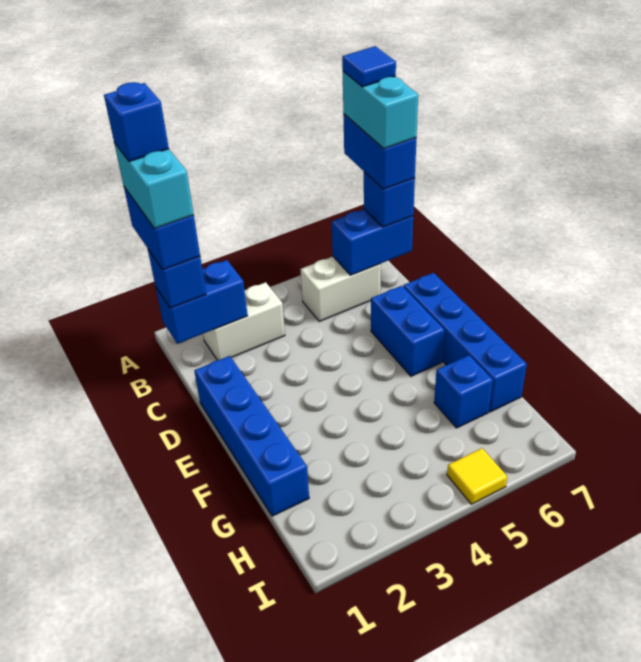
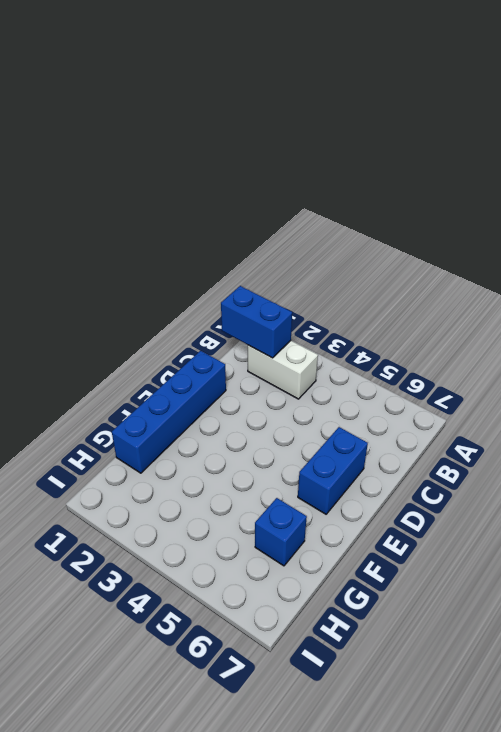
none -> white brick B5:B6 level 1
none -> blue brick D7:G7 level 1
none -> yellow tile I5 level 1

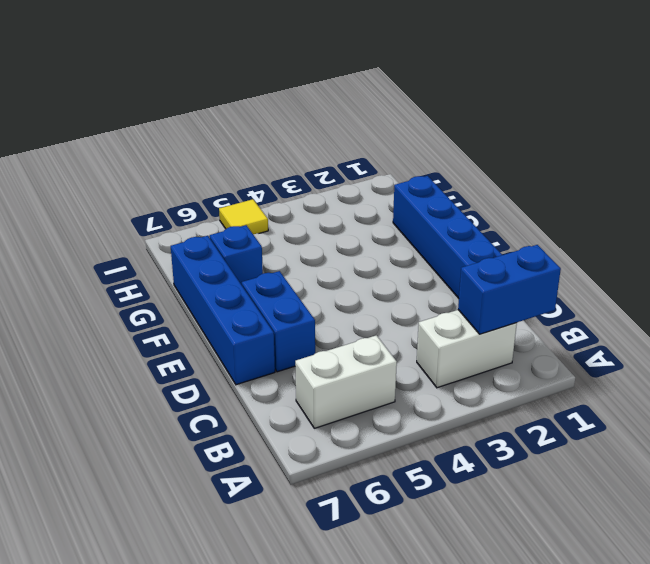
none -> blue brick B6:B7 level 2
none -> blue brick B1 level 3
none -> blue brick B7 level 3

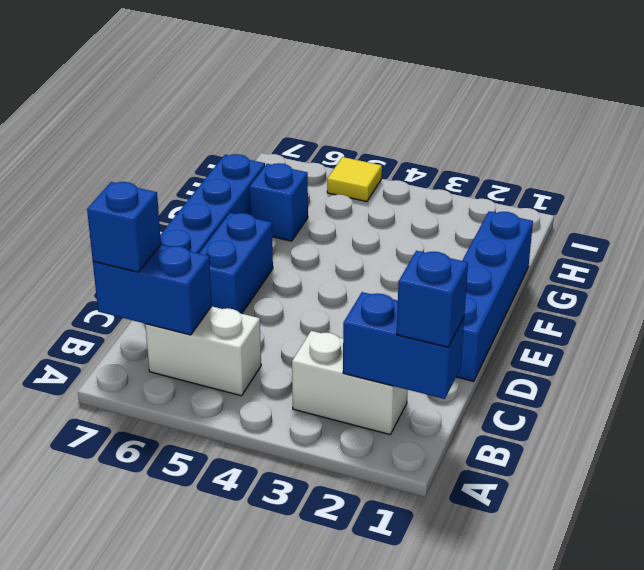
none -> blue brick A1:B1 level 4
none -> blue brick A7:B7 level 4
none -> cyan brick A1:B1 level 5

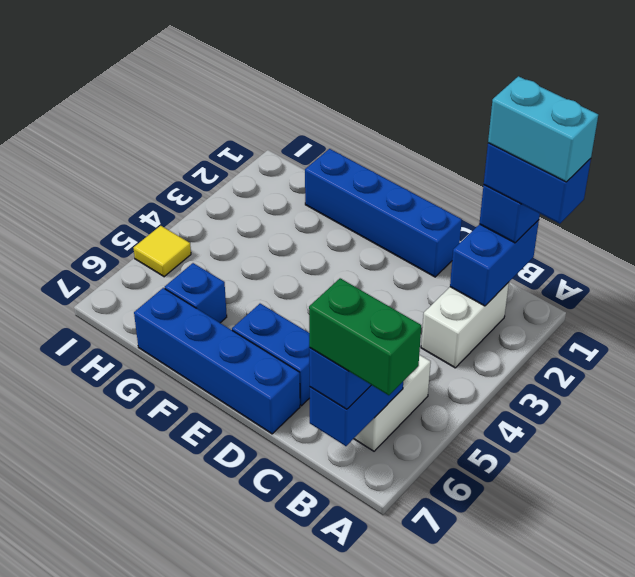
green brick A7:B7 level 4 -> blue brick A7:B7 level 4
none -> cyan brick A7:B7 level 5
none -> blue brick A1 level 6
none -> blue tile A7 level 6

